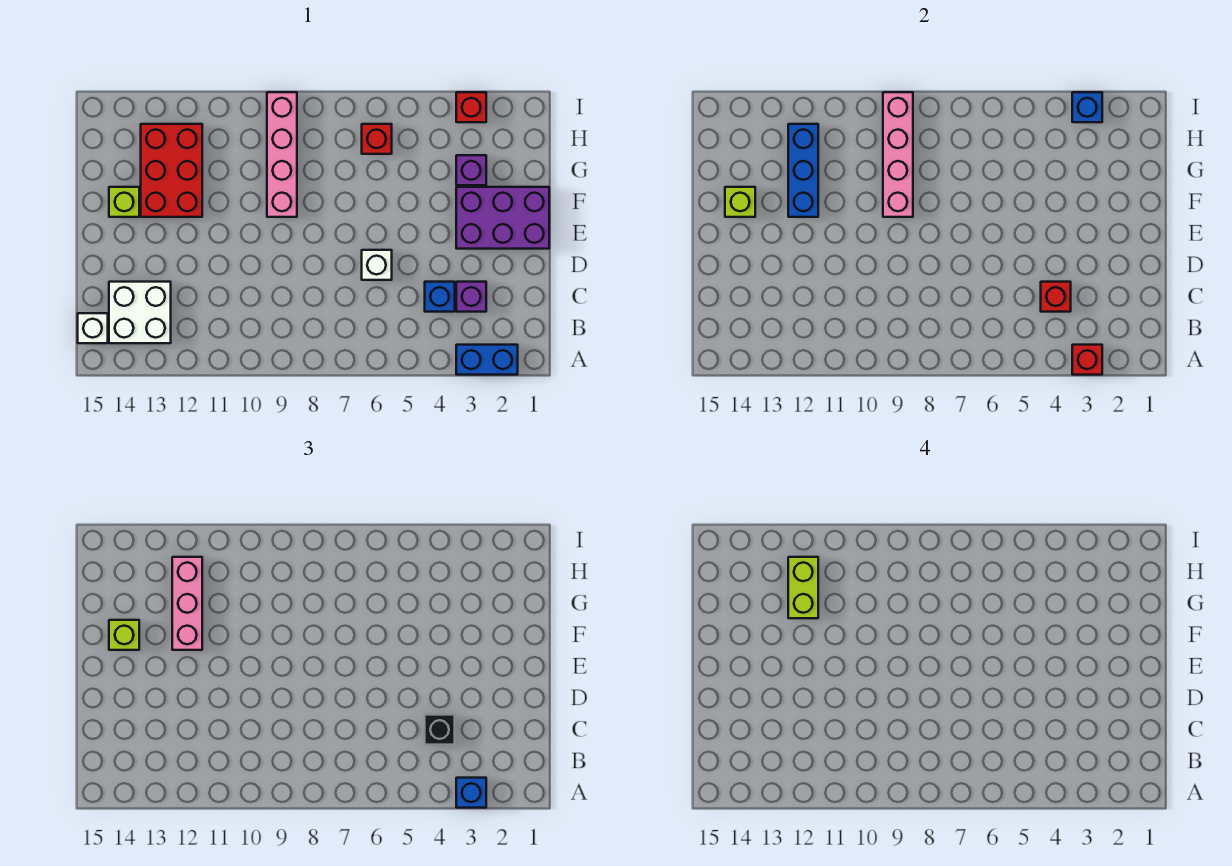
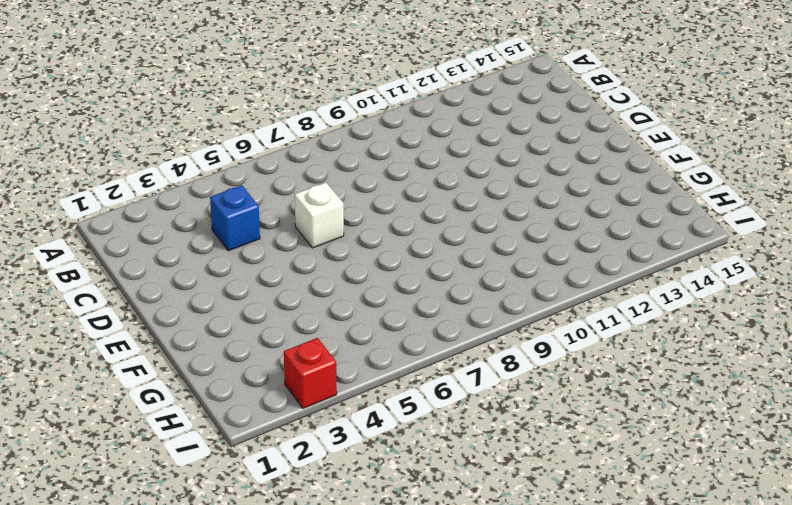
none -> blue brick A2:A3 level 1
none -> white brick B13:C14 level 1
none -> white brick B15 level 1

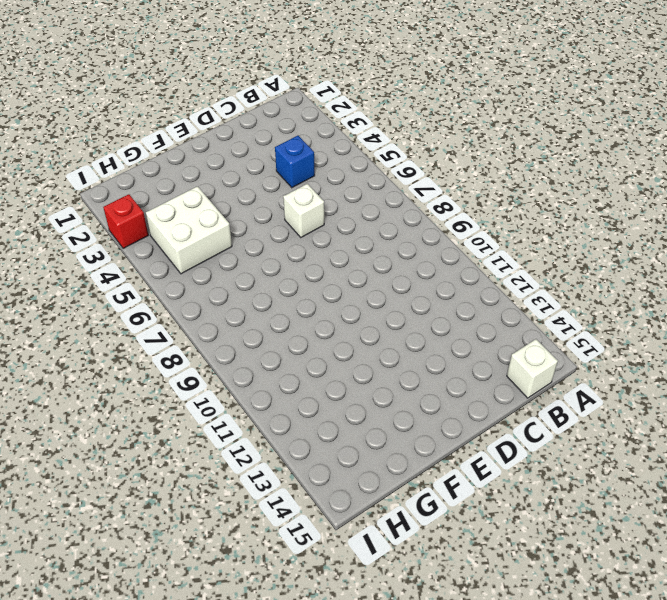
white brick G4:H5 level 1 -> white brick B13:C14 level 1
none -> blue brick A2:A3 level 1
none -> purple brick C3 level 1
none -> purple brick E1:F3 level 1

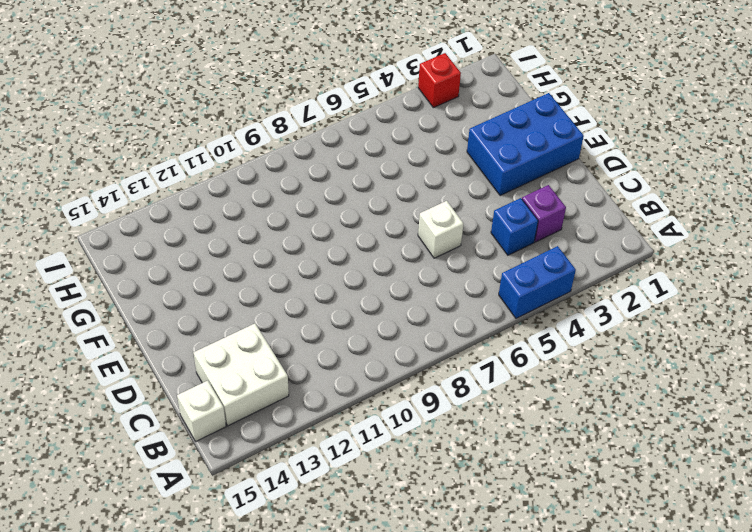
blue brick A4:A5 level 1 -> blue brick A2:A3 level 1
blue brick E1:F3 level 1 -> purple brick E1:F3 level 1
none -> pink brick F9:I9 level 1
none -> red brick F12:H13 level 1
none -> lime brick F14 level 1

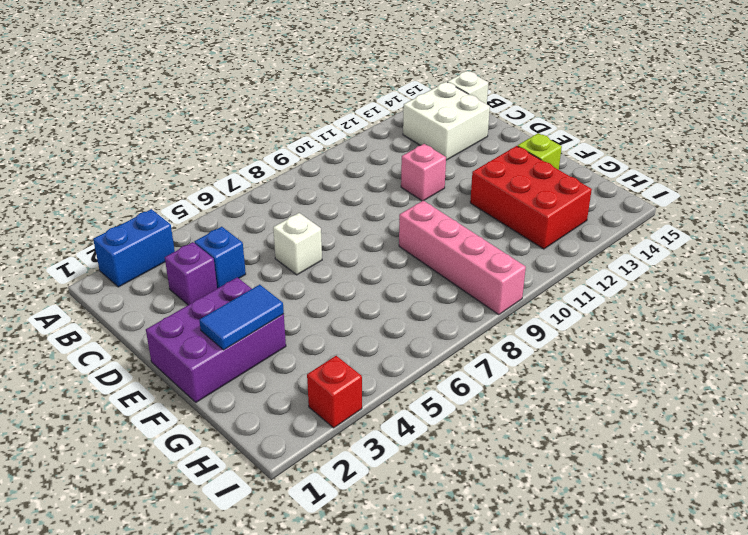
pink brick D11 level 1 -> none
blue tile F2:F3 level 2 -> none
none -> purple brick G3 level 1
none -> red brick H6 level 1
none -> red brick A3 level 2

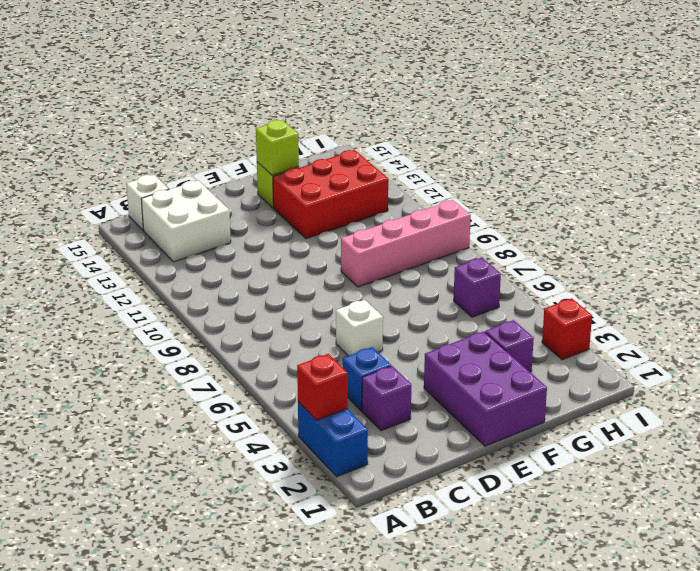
purple brick H6 level 1 -> red brick H6 level 1
none -> red brick C4 level 2
none -> pink brick F9:I9 level 2
none -> blue brick F12:H12 level 2

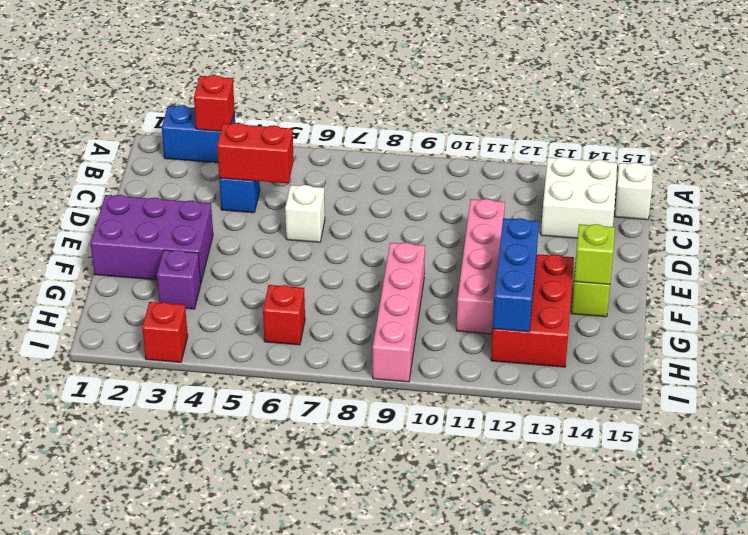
red brick C4:C5 level 2 -> red brick C4 level 2
pink brick D11:G11 level 1 -> pink brick F9:I9 level 2
none -> purple brick C3 level 1
none -> blue brick I3 level 2
none -> blue brick A3 level 3

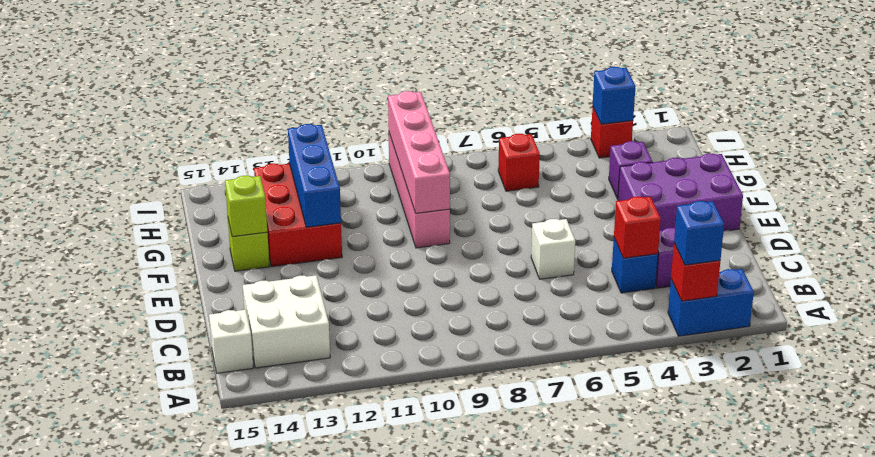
none -> black brick C4 level 3
none -> pink brick F12:H12 level 3
none -> lime brick F14 level 3

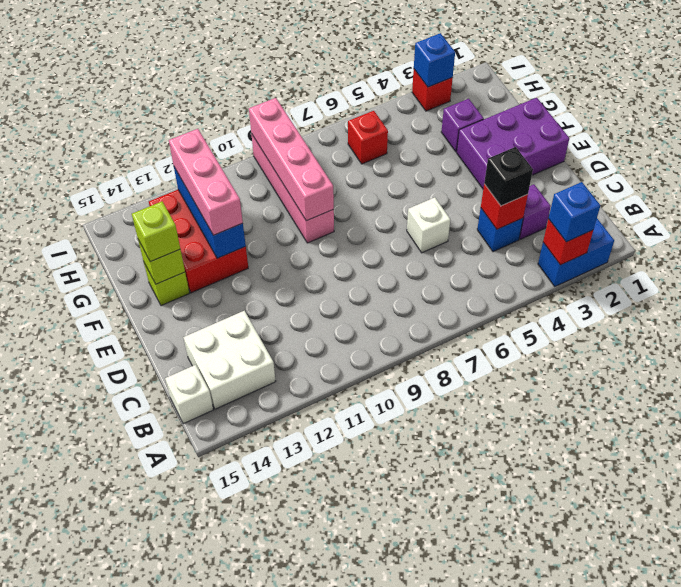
none -> lime brick G12:H12 level 4

